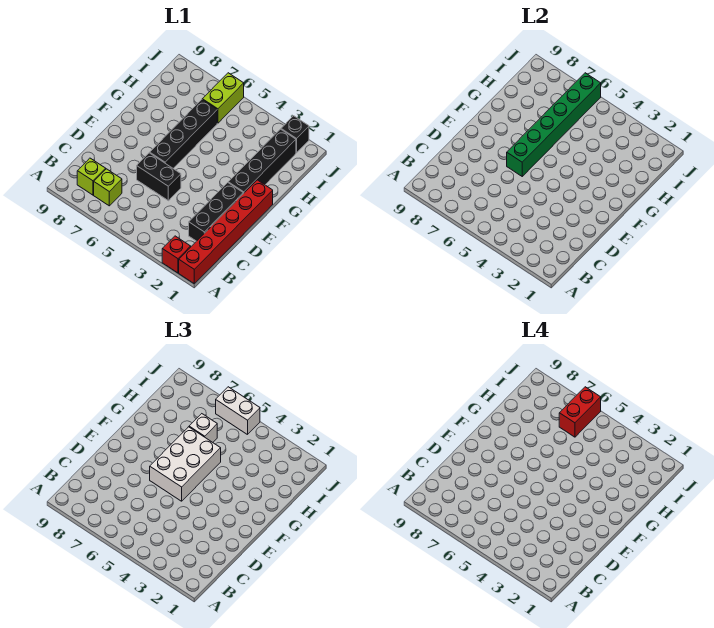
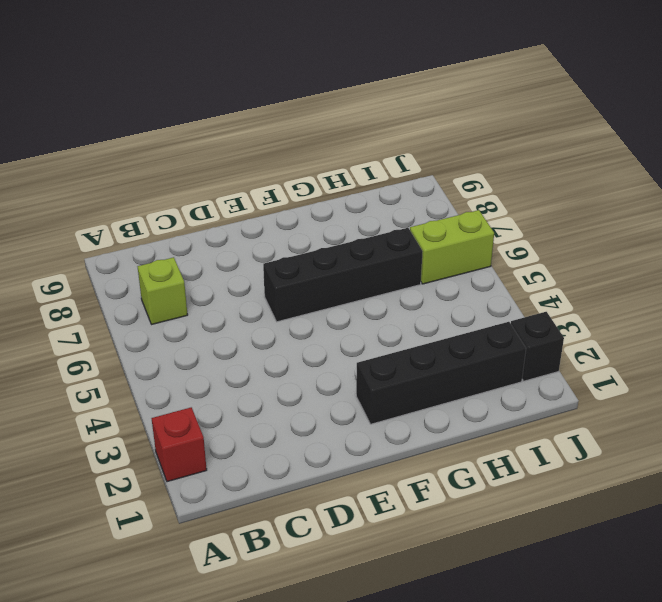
none -> red brick A1:F1 level 1
none -> lime brick B8 level 1
none -> black brick C2:E2 level 1

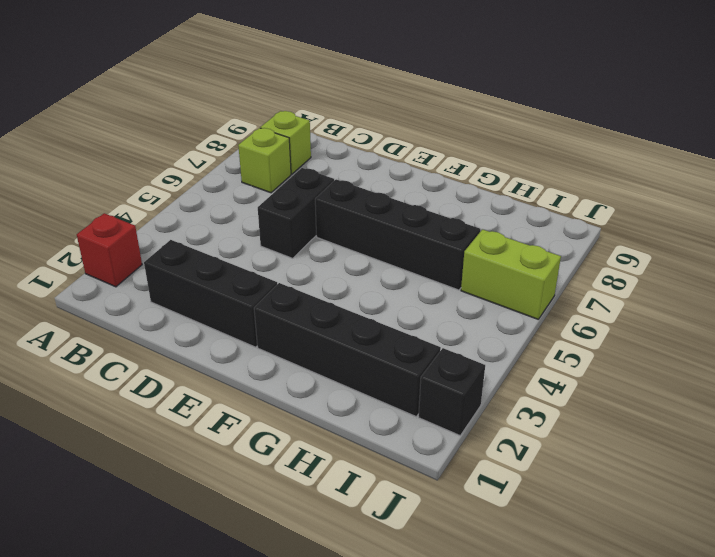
none -> red brick A1:F1 level 1
none -> green brick E6:J6 level 2
none -> white brick E5:G6 level 3

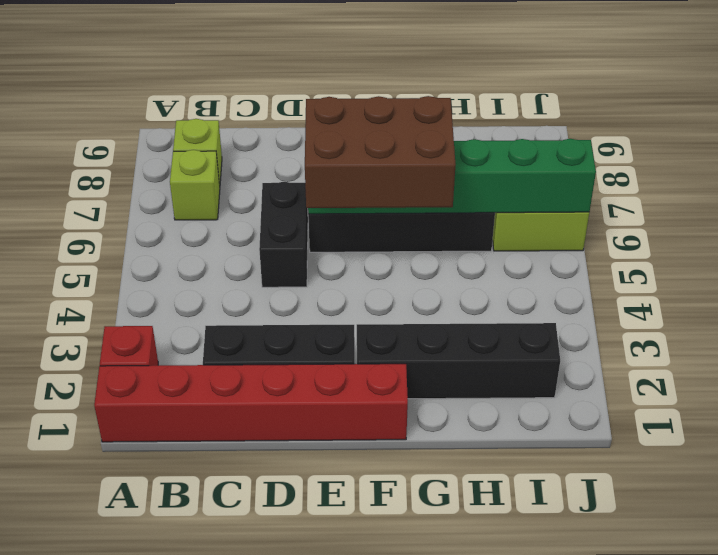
brown brick E5:G6 level 3 -> white brick E5:G6 level 3
none -> black brick J2 level 1
none -> white brick H6 level 3
none -> white brick J5:J6 level 3

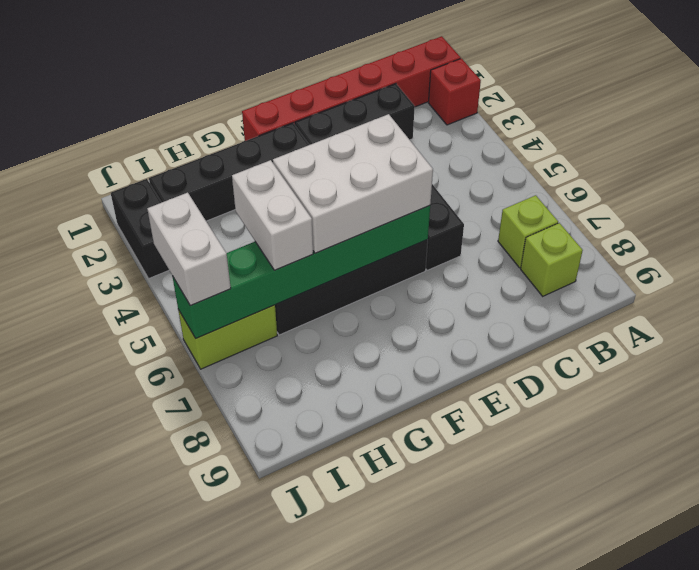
white brick H5:H6 level 3 -> white brick H6 level 3
black brick J2:J3 level 1 -> black brick J2 level 1
none -> red brick I6:J6 level 4

